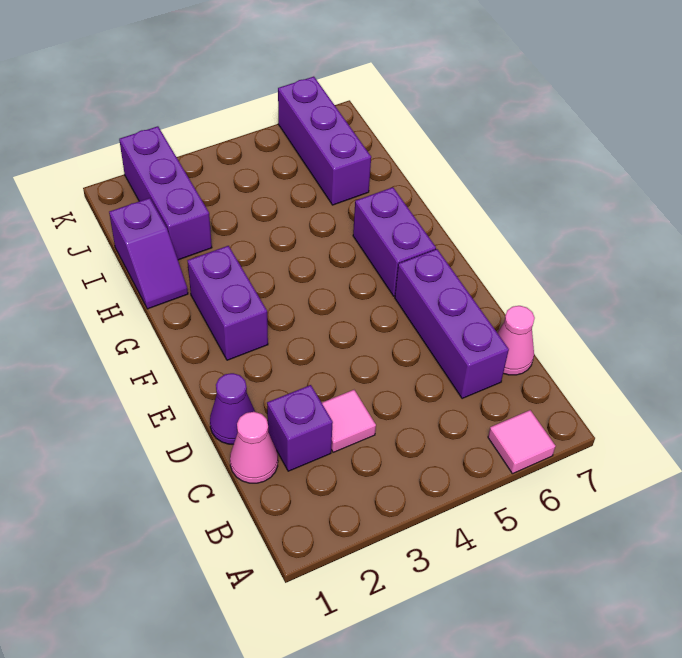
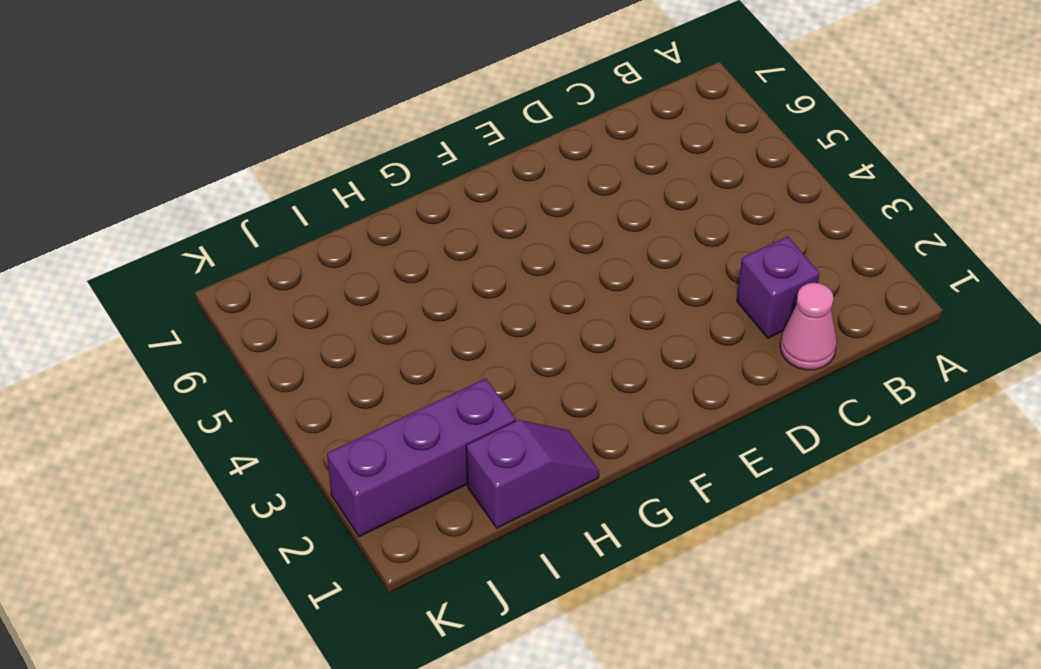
none -> pink tile A6 level 1
none -> pink tile C3 level 1
none -> purple brick C6:E6 level 1

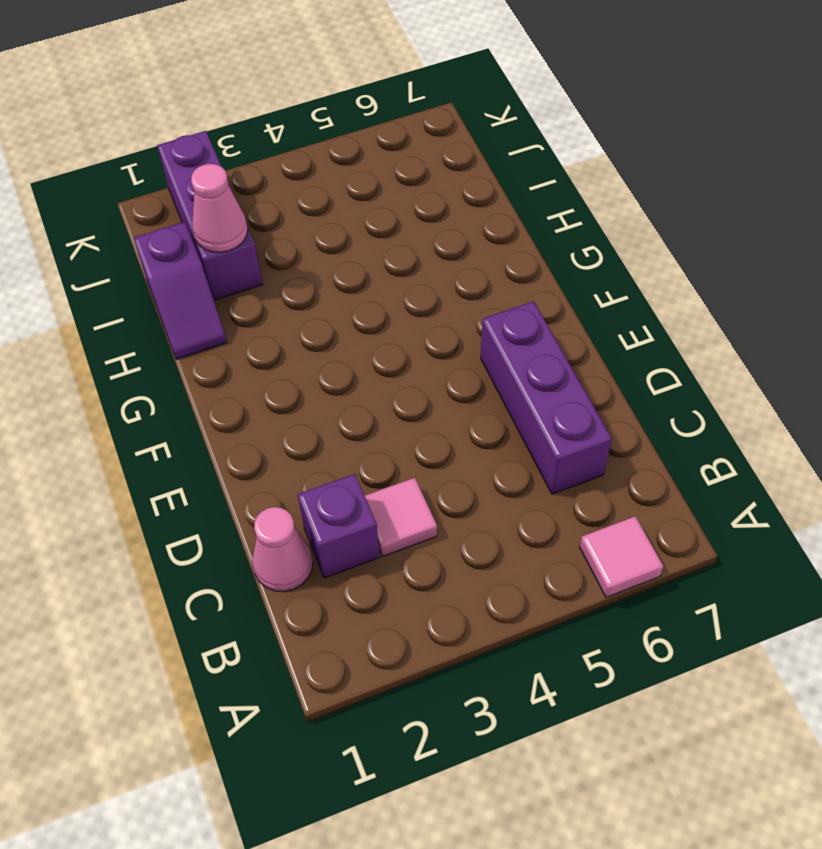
pink cone I2 level 2 -> pink cone C7 level 1
none -> purple cone D1 level 1
none -> purple brick F2:G2 level 1
none -> purple brick F6:G6 level 1

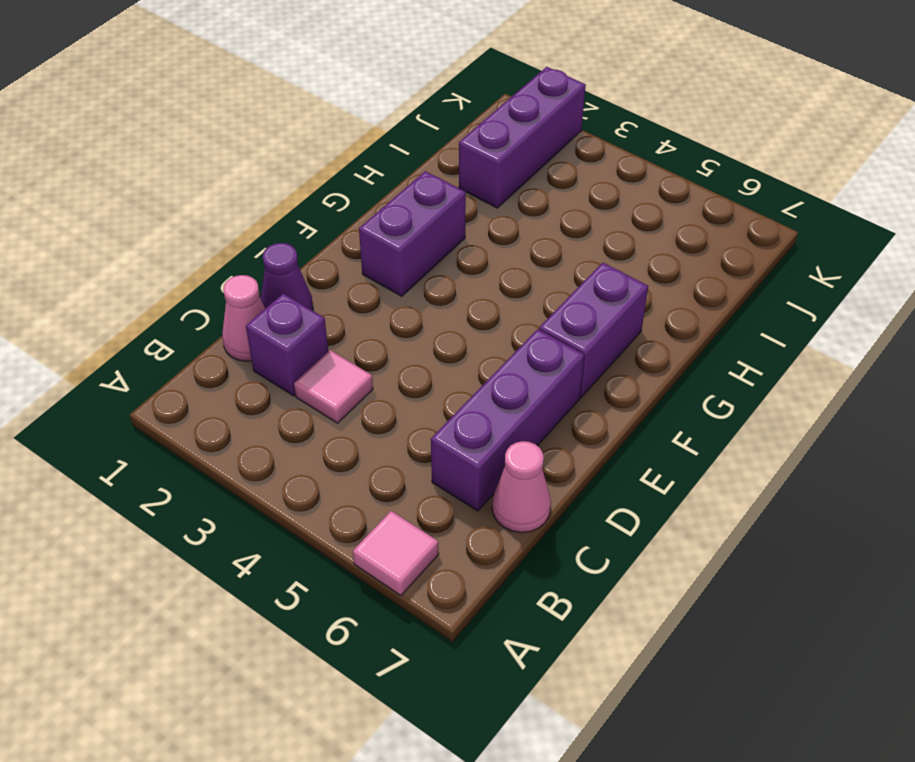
none -> purple slope H1:I1 level 1 top I
none -> purple brick I6:K6 level 1

